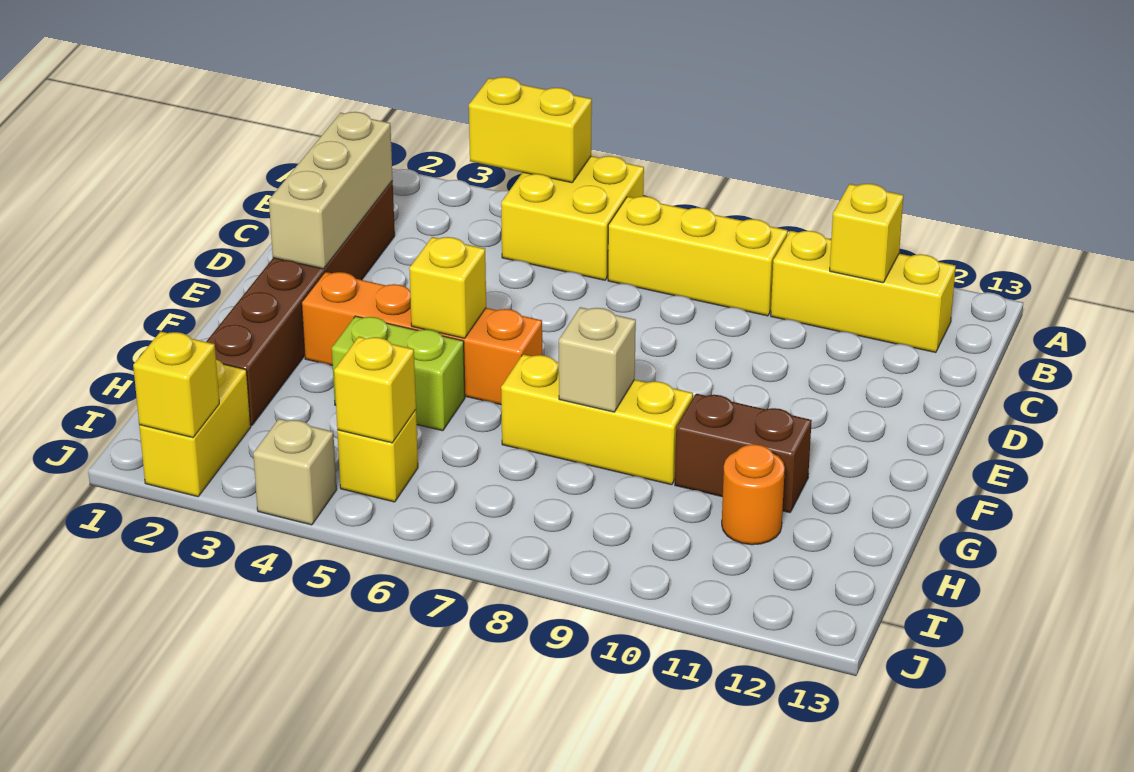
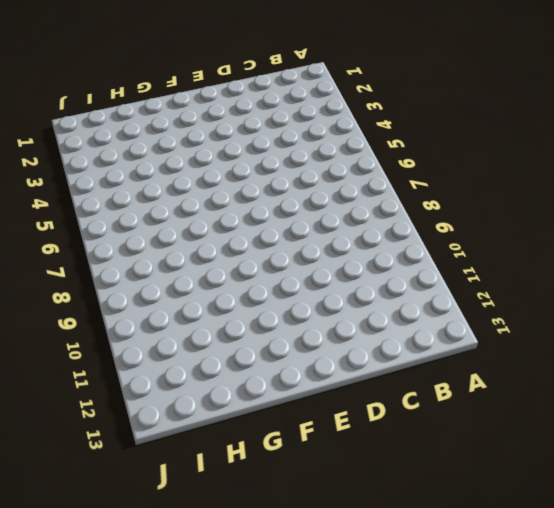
none -> yellow brick A5:B6 level 1
none -> yellow brick B7:B9 level 1
none -> yellow brick B10:B12 level 1

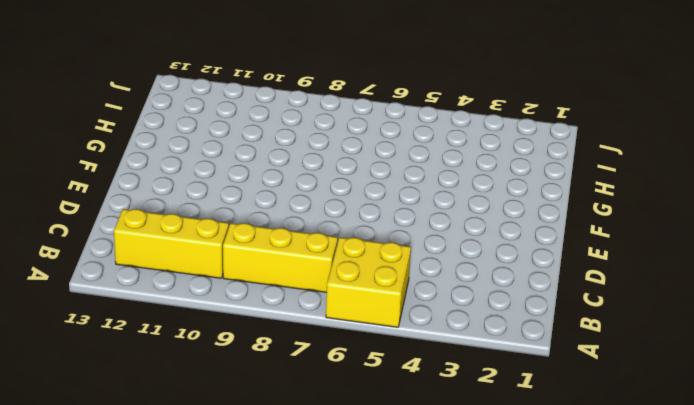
none -> brown brick C2:H2 level 1
none -> orange brick F3:F6 level 1
none -> lime brick G4:G5 level 1

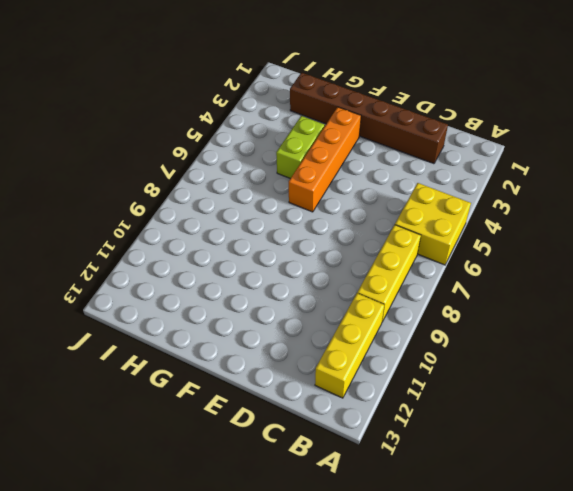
none -> yellow brick G7:G9 level 1
none -> brown brick G10:G11 level 1
none -> orange round brick H11 level 1

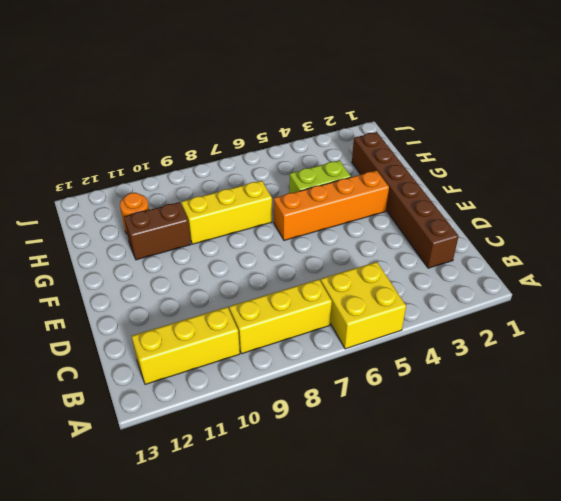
none -> yellow brick I2:J2 level 1
none -> yellow brick I5 level 1
none -> tan brick J4 level 1

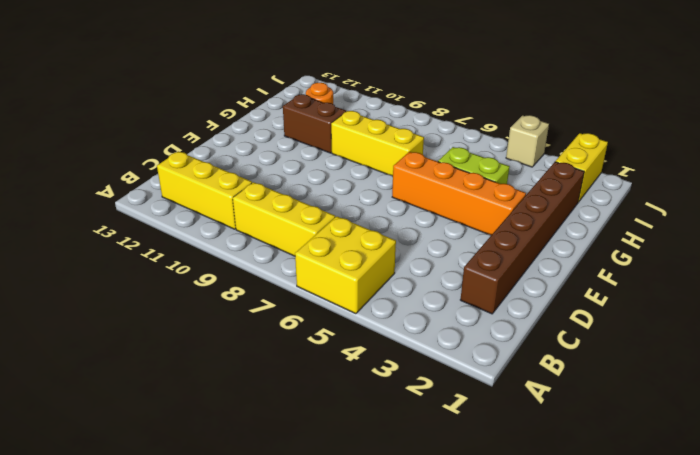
none -> yellow brick I5 level 1
none -> yellow brick A4:A5 level 2
none -> yellow brick B11 level 2

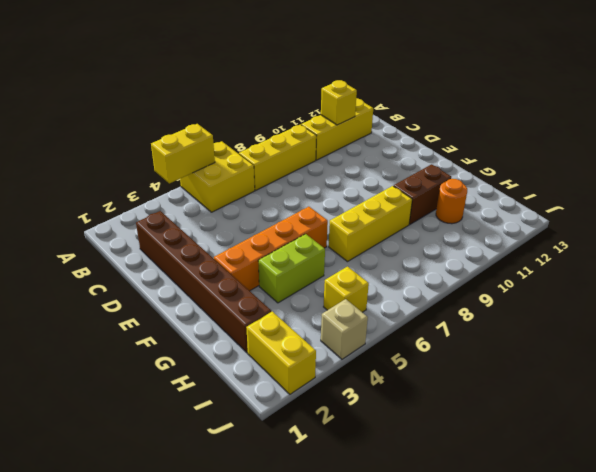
none -> tan brick C2:E2 level 2
none -> yellow brick F5 level 2
none -> tan brick G8 level 2

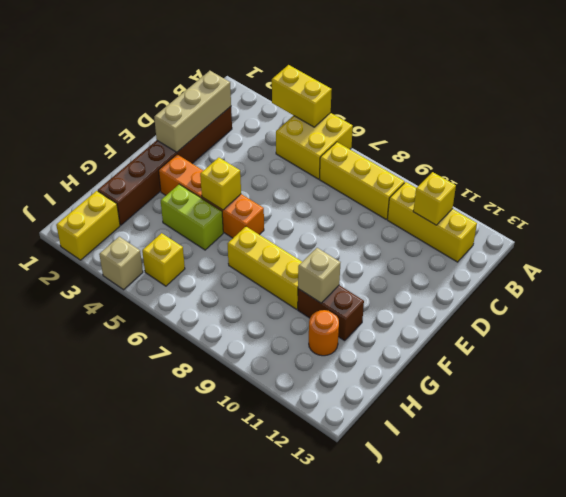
tan brick G10 level 2 -> tan brick G8 level 2
none -> yellow brick I5 level 2
none -> yellow brick J2 level 2

